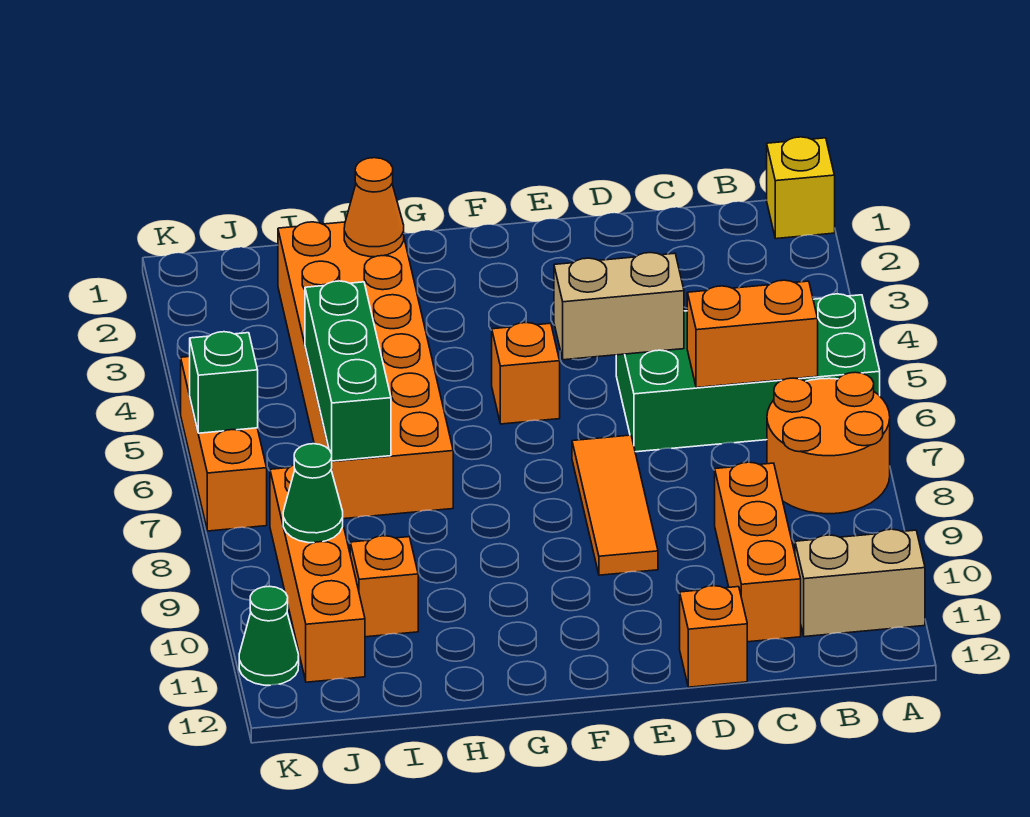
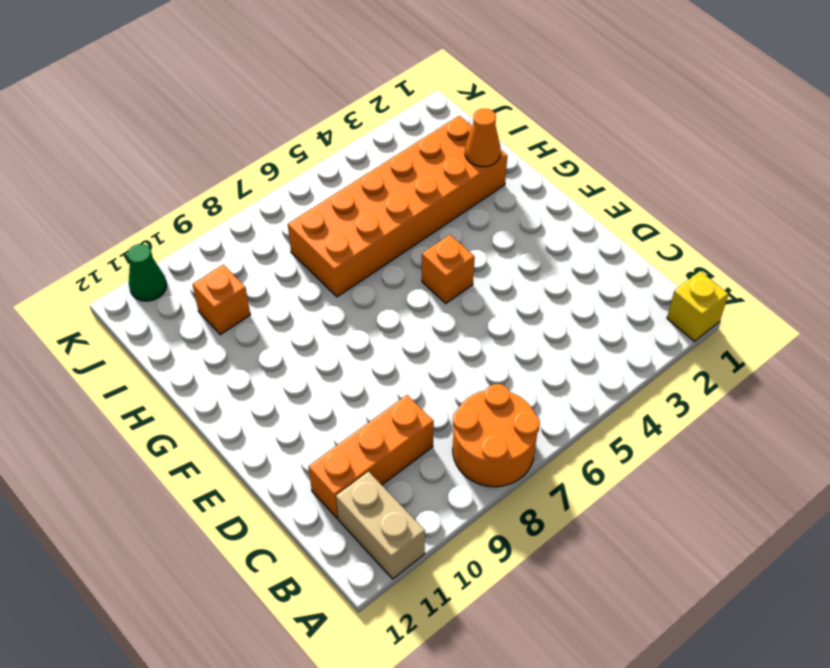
none -> green brick A5:D6 level 1
none -> orange brick D12 level 1
none -> orange tile E7:E9 level 1

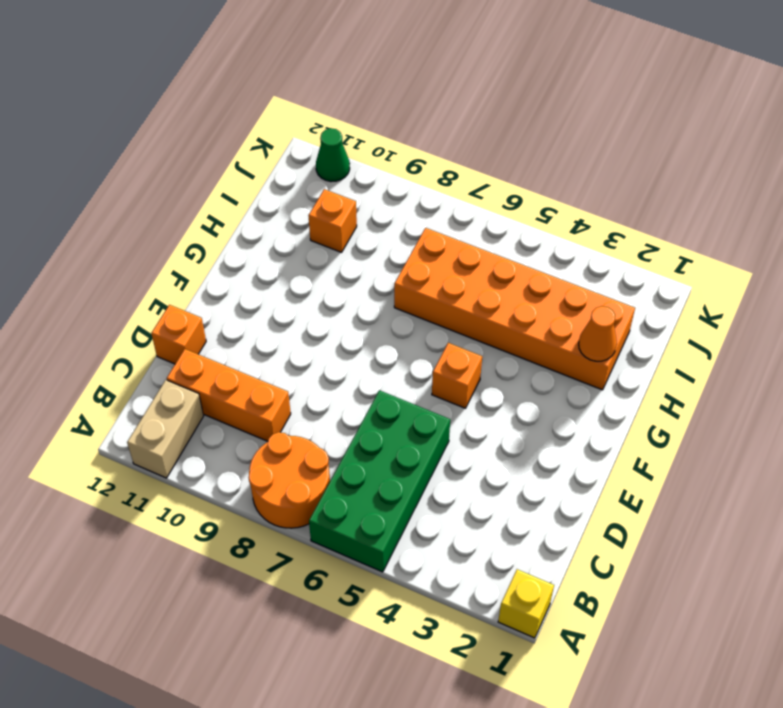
none -> orange tile E7:E9 level 1
none -> orange brick J8:J11 level 1
none -> orange brick K5:K7 level 1

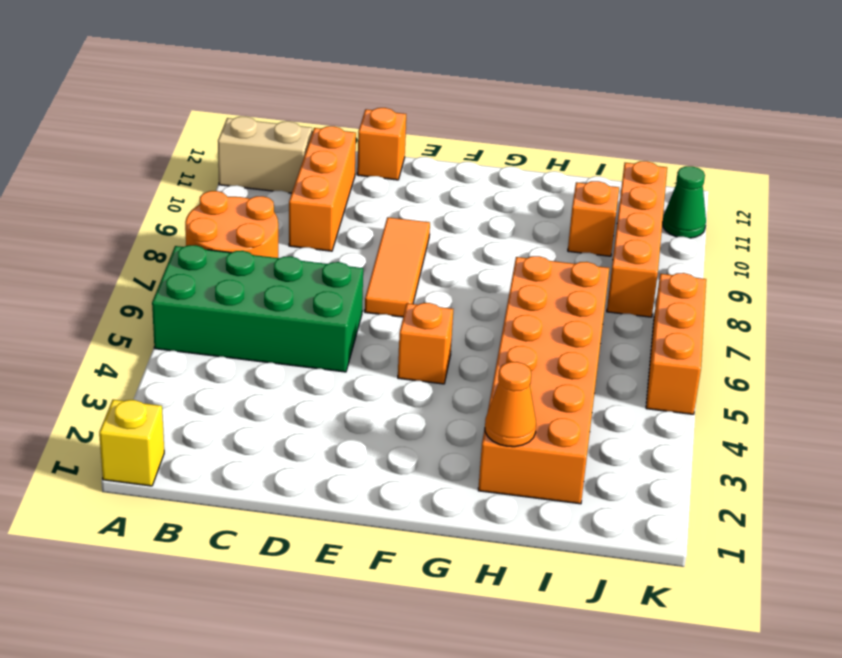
none -> orange brick B6:C6 level 2
none -> tan brick D5:E5 level 2
none -> green brick I5:I7 level 2

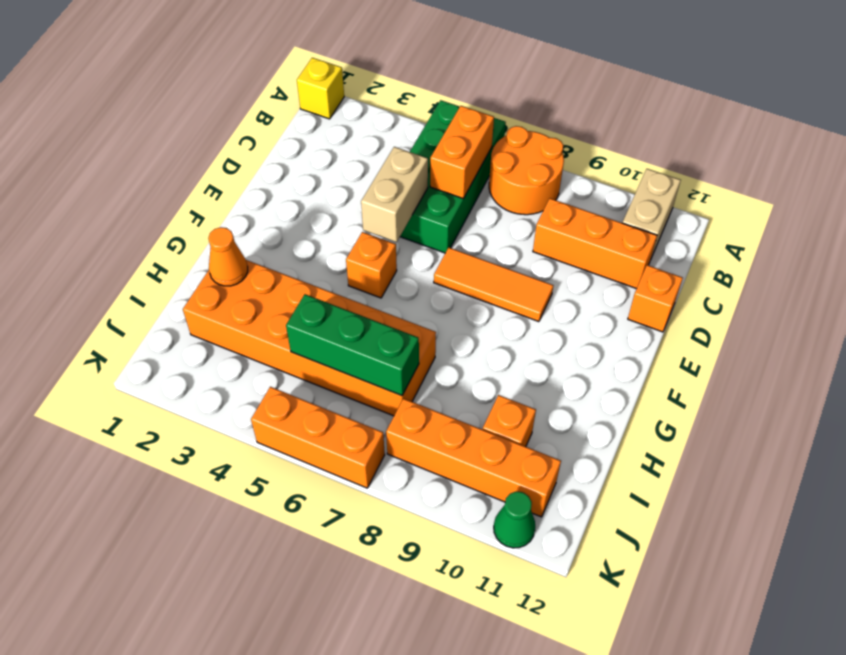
none -> green cone J9 level 2
none -> green brick K6 level 2

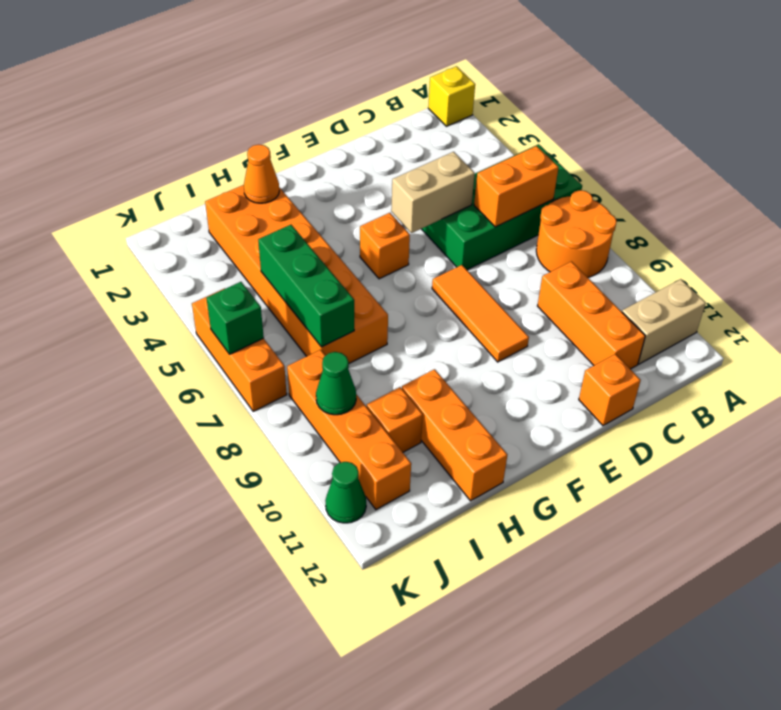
orange brick H10:H12 level 1 -> none

